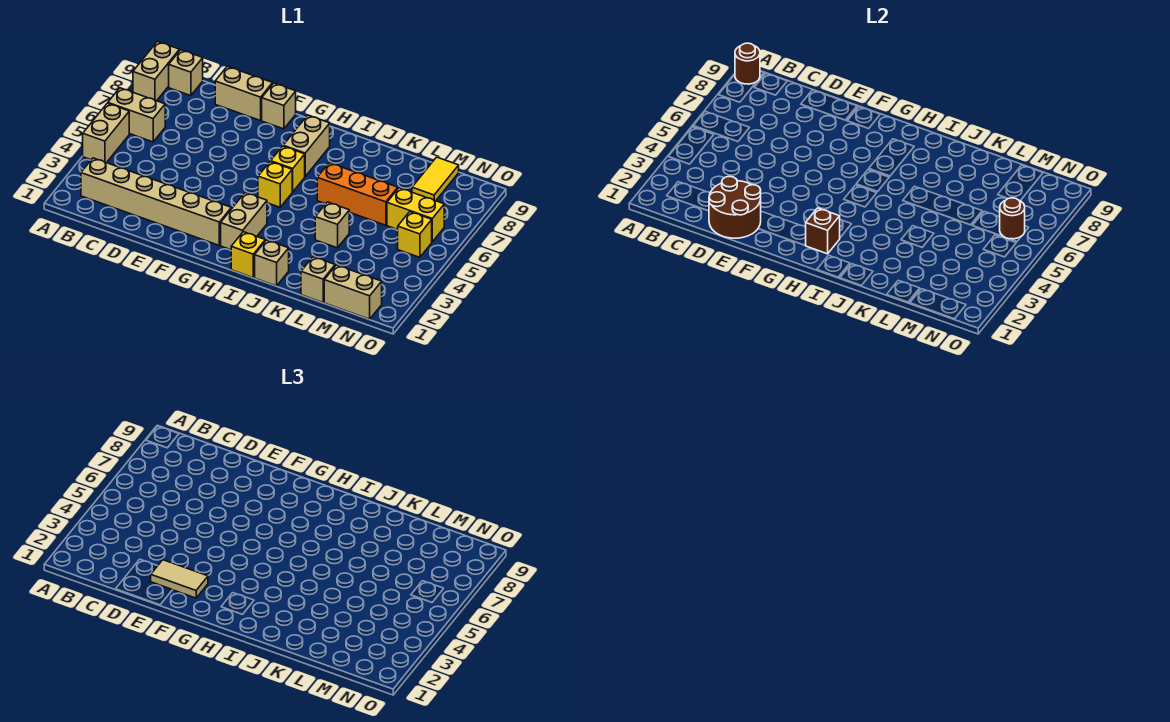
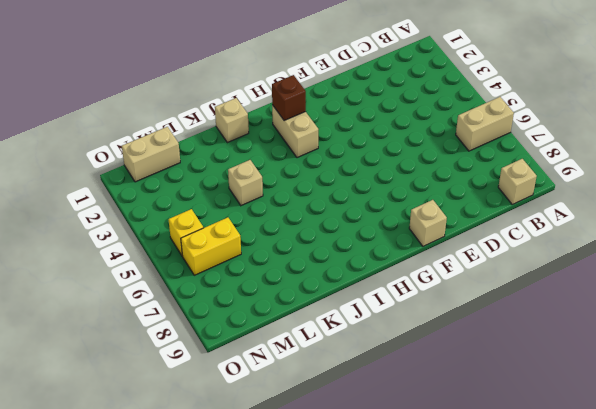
none -> tan brick A4:A5 level 1
none -> tan brick A8:A9 level 1
none -> tan brick B2:G2 level 1

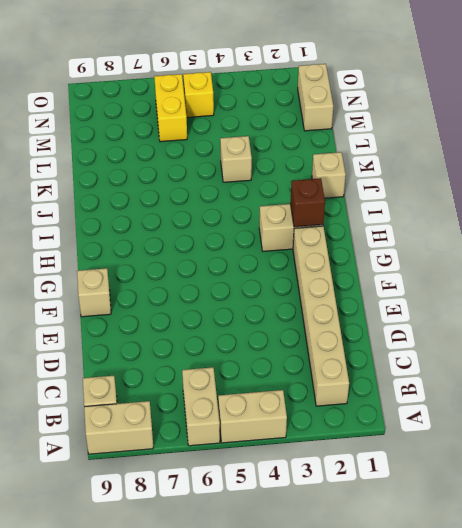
none -> tan brick D9:E9 level 1
none -> yellow brick H5 level 1
none -> yellow brick H6 level 1

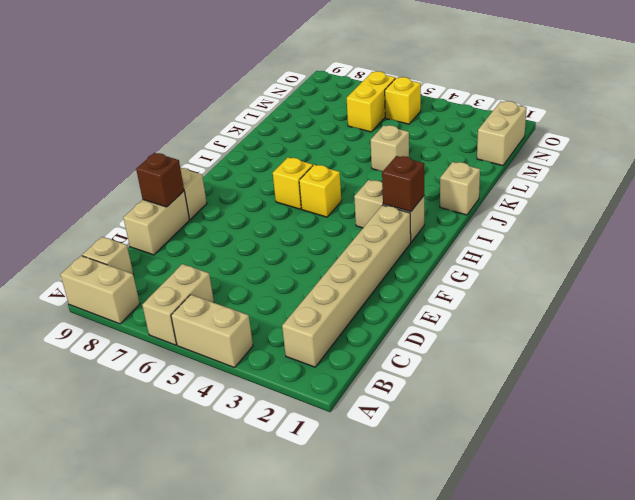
brown brick E9 level 2 -> none
none -> tan brick H7:H8 level 1
none -> yellow brick I1 level 1
none -> orange brick J6:L6 level 1

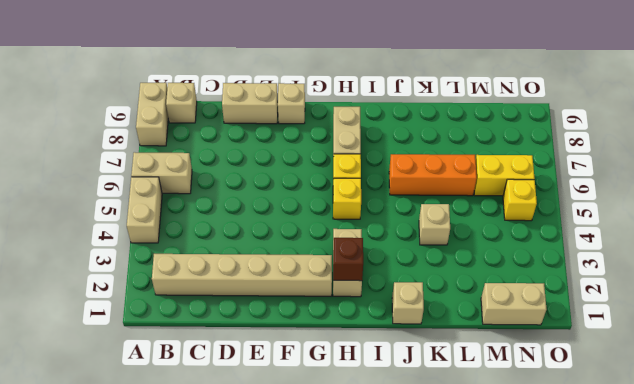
none -> yellow brick I1 level 1
none -> tan brick L1 level 1
none -> yellow tile M8:M9 level 1

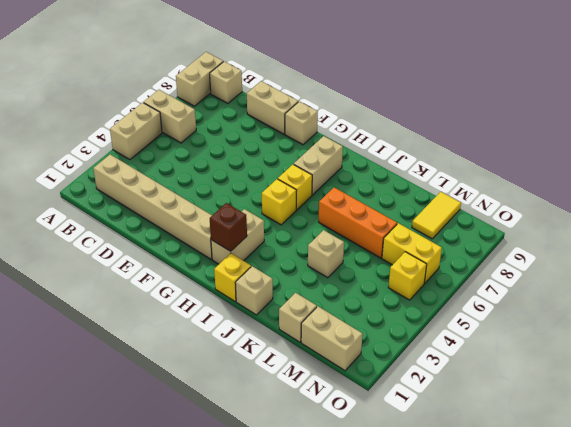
none -> brown round brick A9 level 2
none -> brown round brick D1:E2 level 2
none -> brown round brick N6 level 2

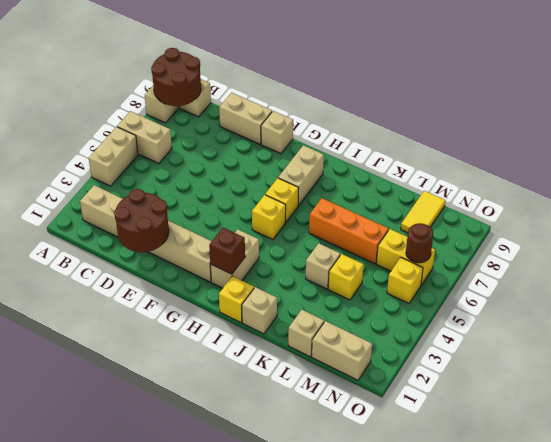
brown round brick A8:B9 level 2 -> brown round brick A9 level 2
yellow brick L4 level 1 -> none
none -> tan tile E2:F2 level 3

